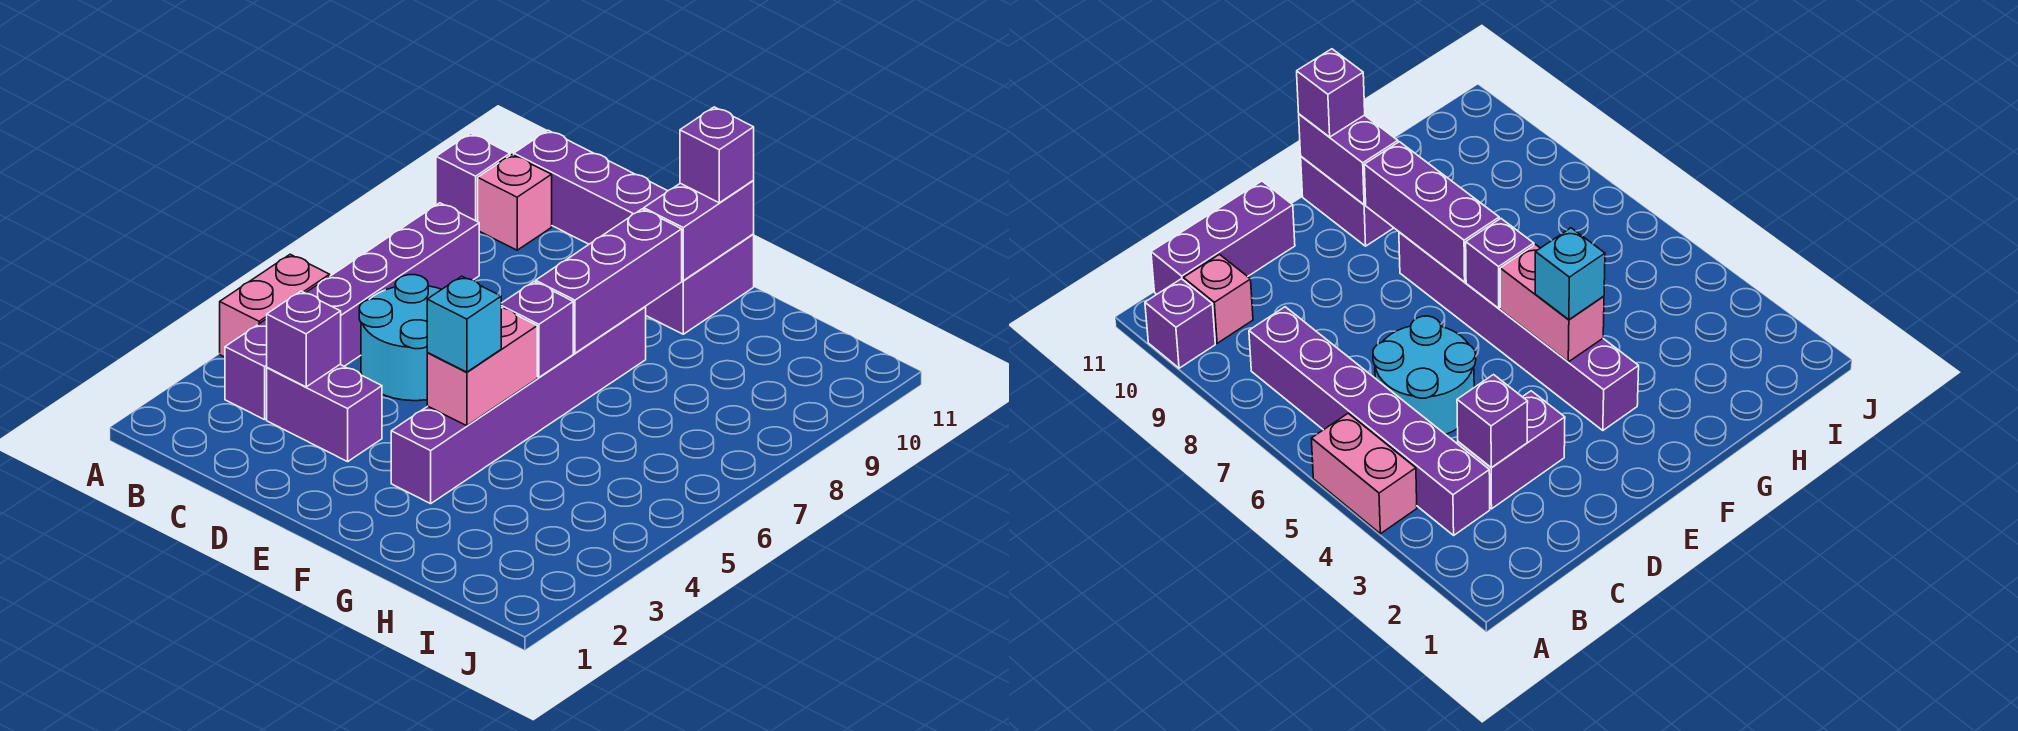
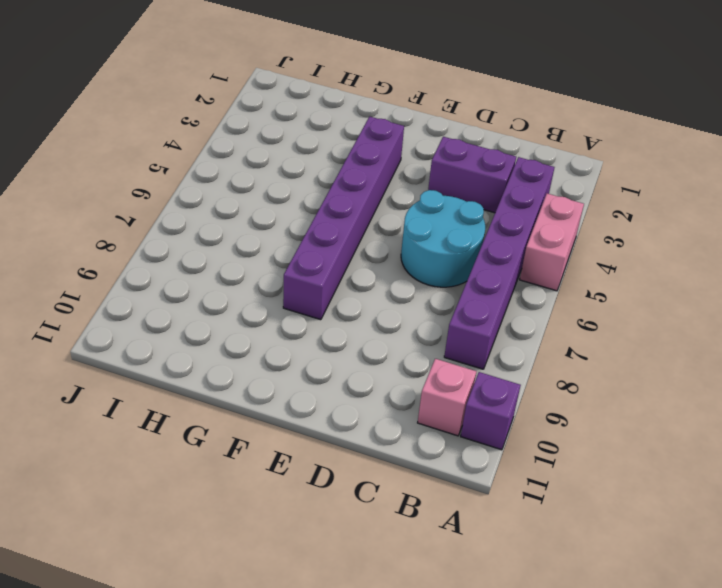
none -> purple brick B11:D11 level 1
none -> purple brick F10:F11 level 1
none -> purple brick C3 level 2

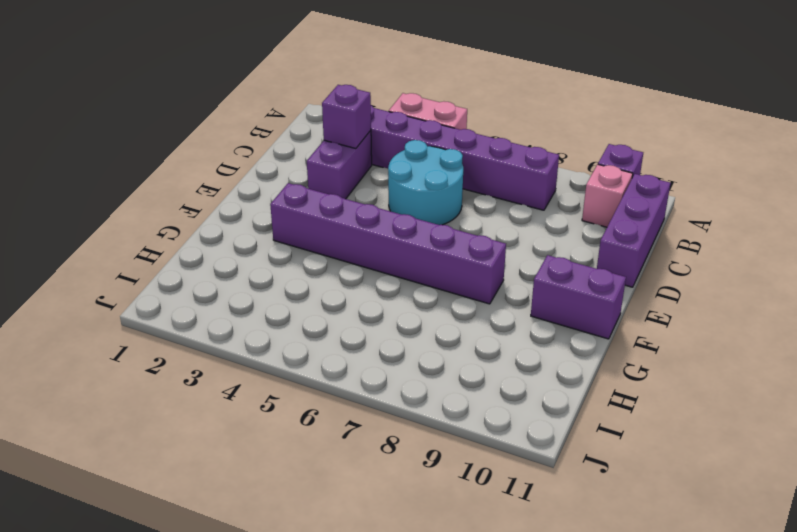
none -> pink brick F4:F5 level 2
none -> purple brick F6 level 2
none -> purple brick F7:F9 level 2

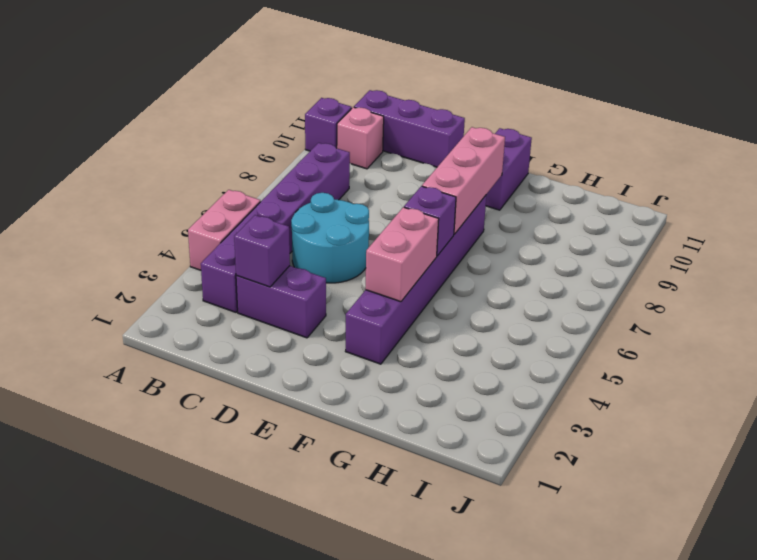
pink brick F7:F9 level 2 -> purple brick F7:F9 level 2
none -> purple brick F10:F11 level 2
none -> cyan brick F4 level 3
none -> purple brick F11 level 3

